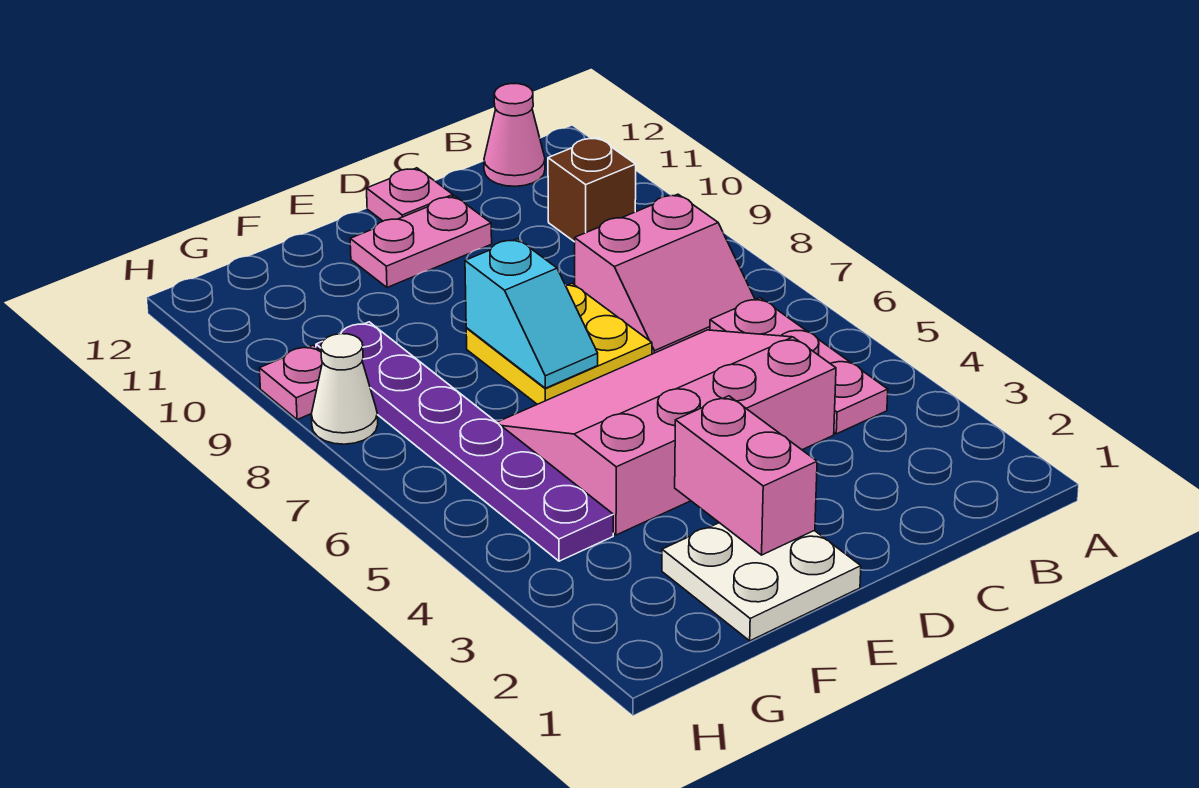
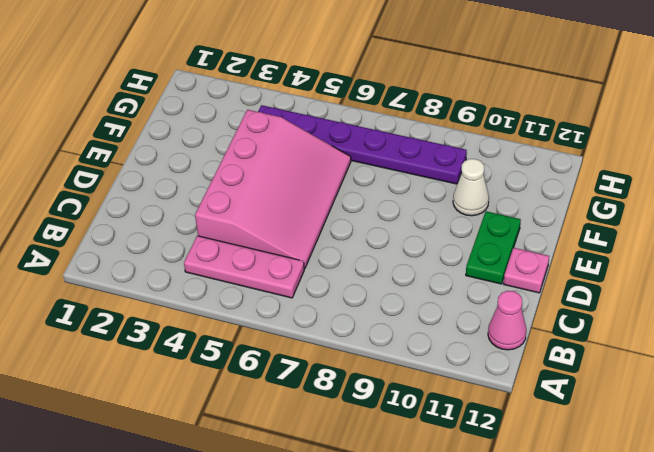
green plate D11:E11 level 1 -> pink plate D11:E11 level 1
white cone F10 level 1 -> white cone H8 level 1
none -> pink slope B7:C8 level 1 top 8
none -> brown brick B10 level 1
none -> yellow plate D7:E8 level 1

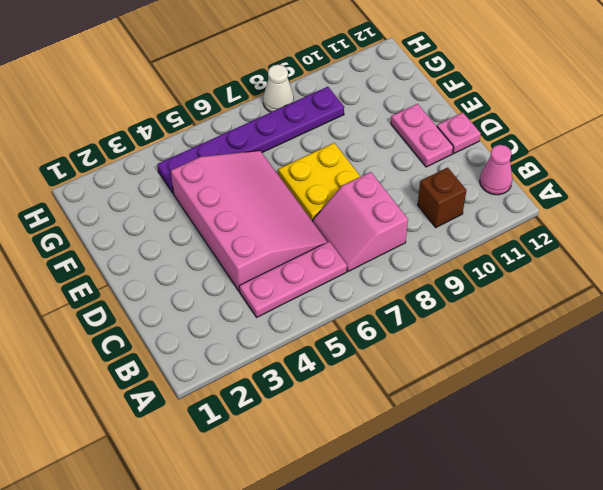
none -> white plate E1:F2 level 1
none -> pink plate H9 level 1
none -> pink brick E2:E3 level 2

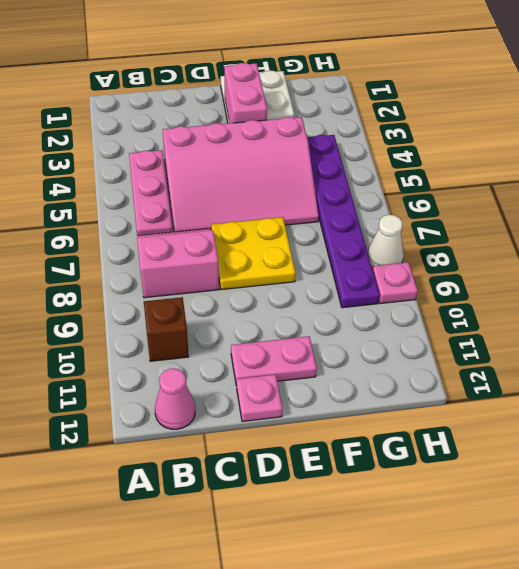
none -> cyan slope E7:E8 level 2 top 8

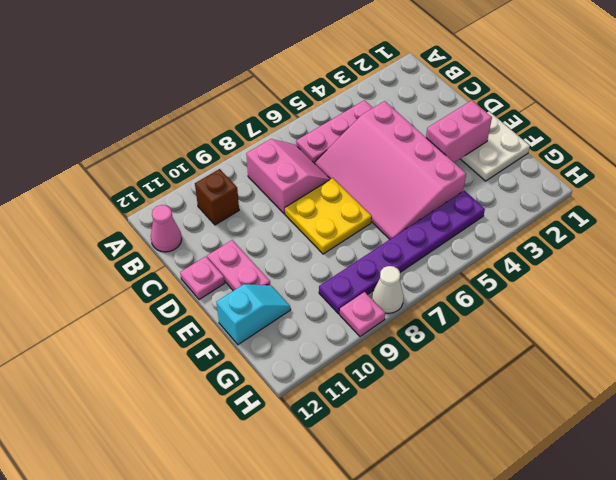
cyan slope F11:F12 level 1 top 12 -> cyan slope E7:E8 level 2 top 8

